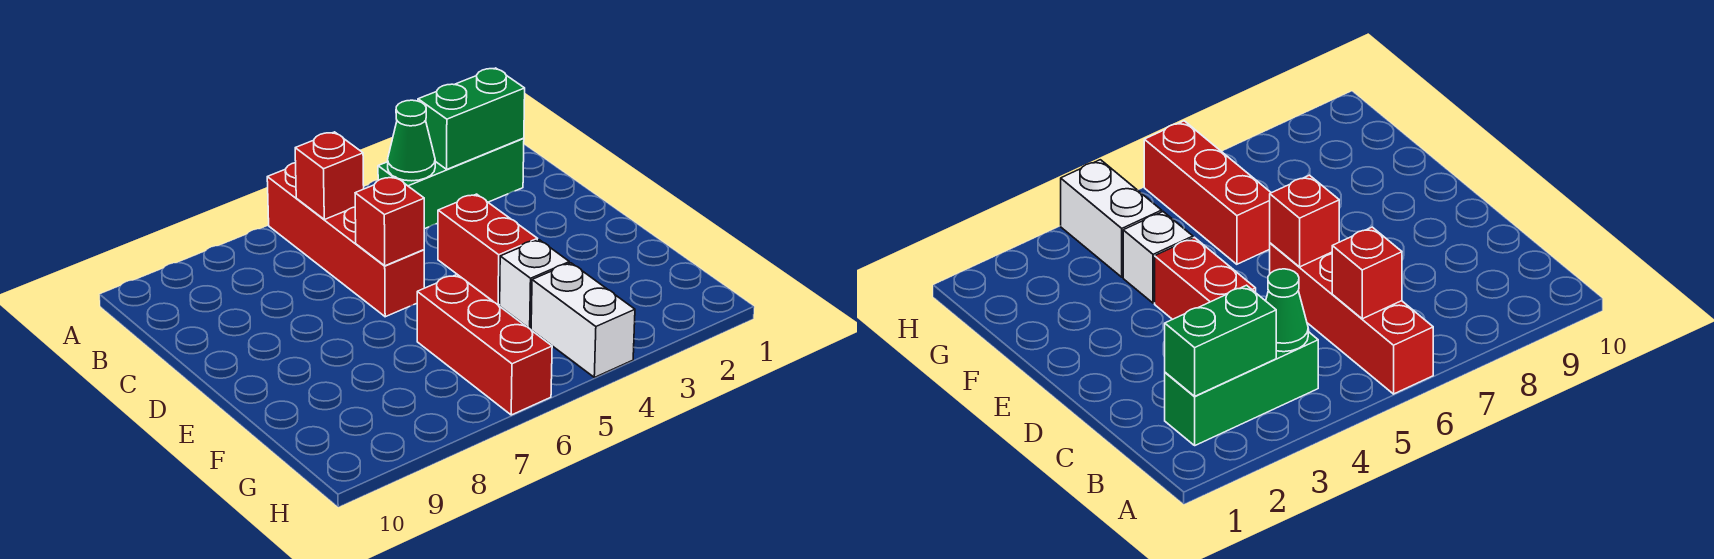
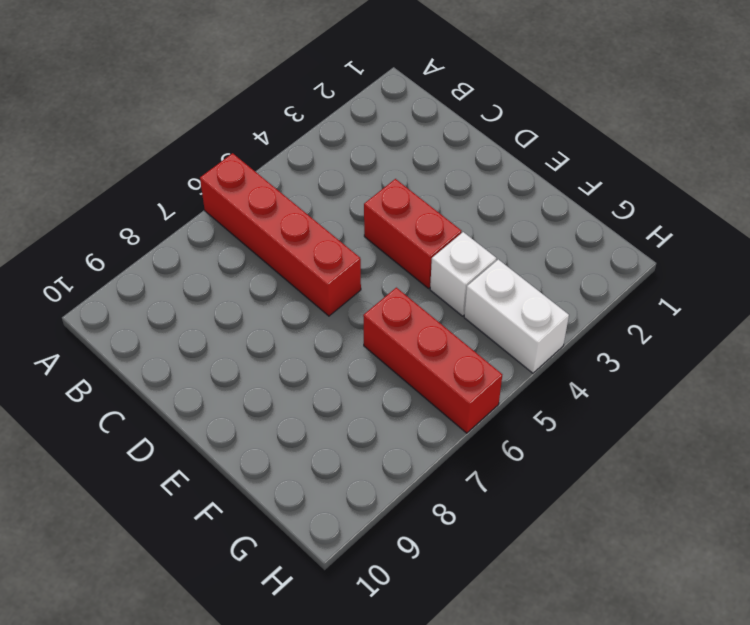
none -> green brick B2:B4 level 1
none -> green brick B2:B3 level 2

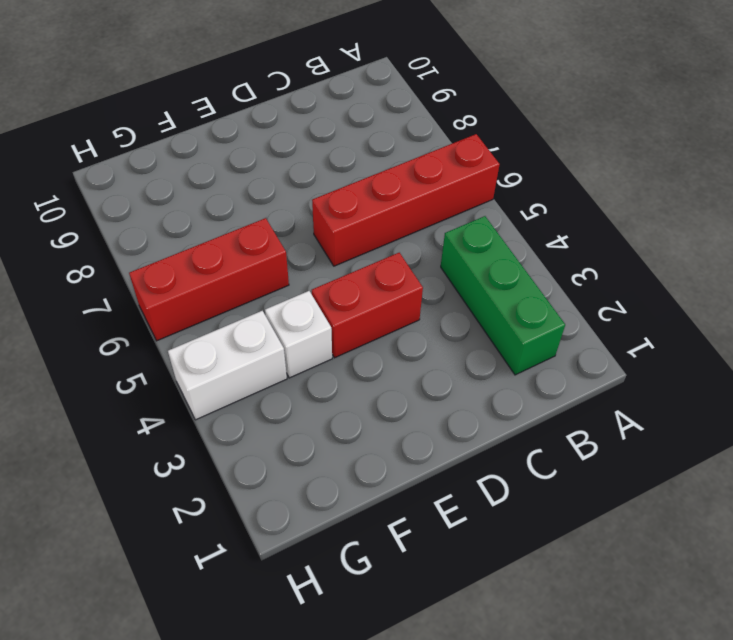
none -> green brick B2:B3 level 2
none -> green cone B4 level 2

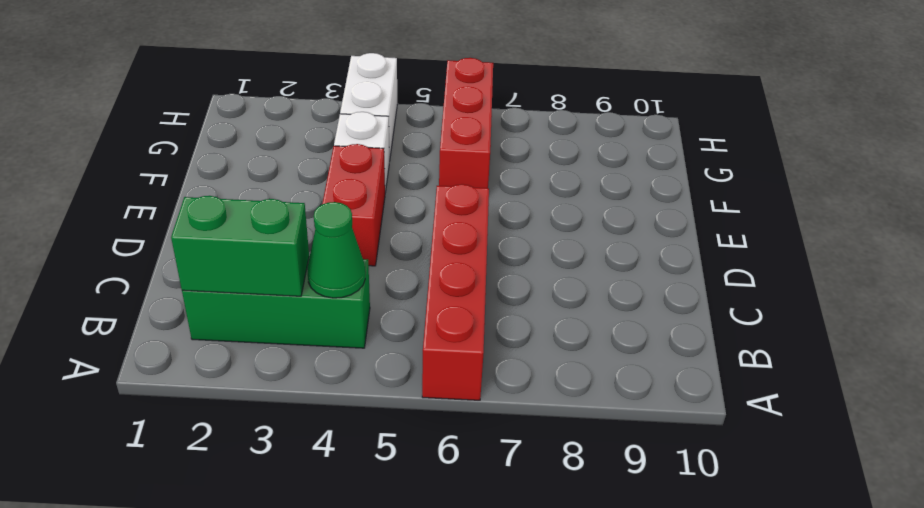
none -> red brick B6 level 2
none -> red brick D6 level 2

